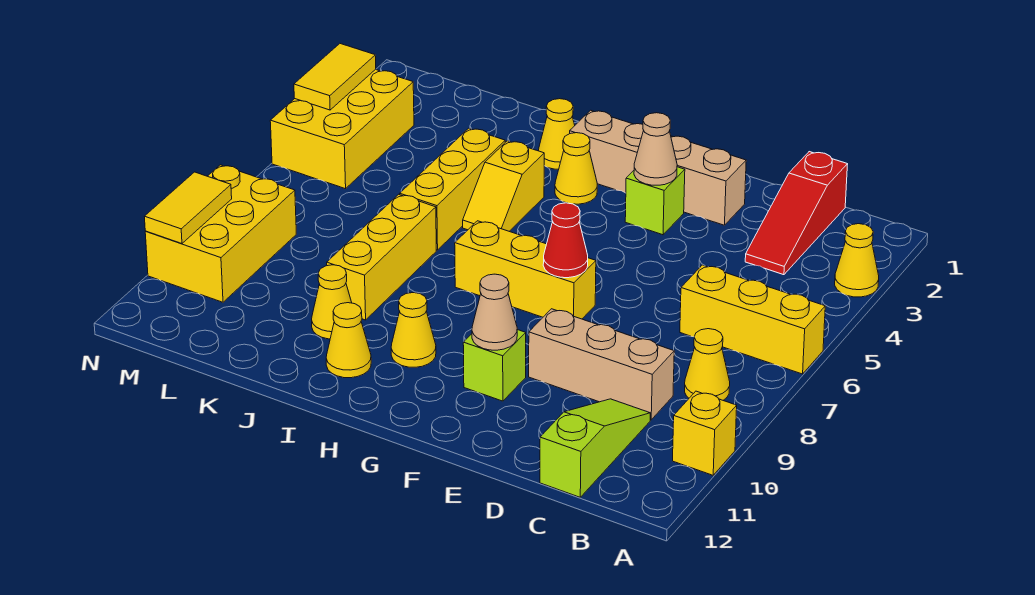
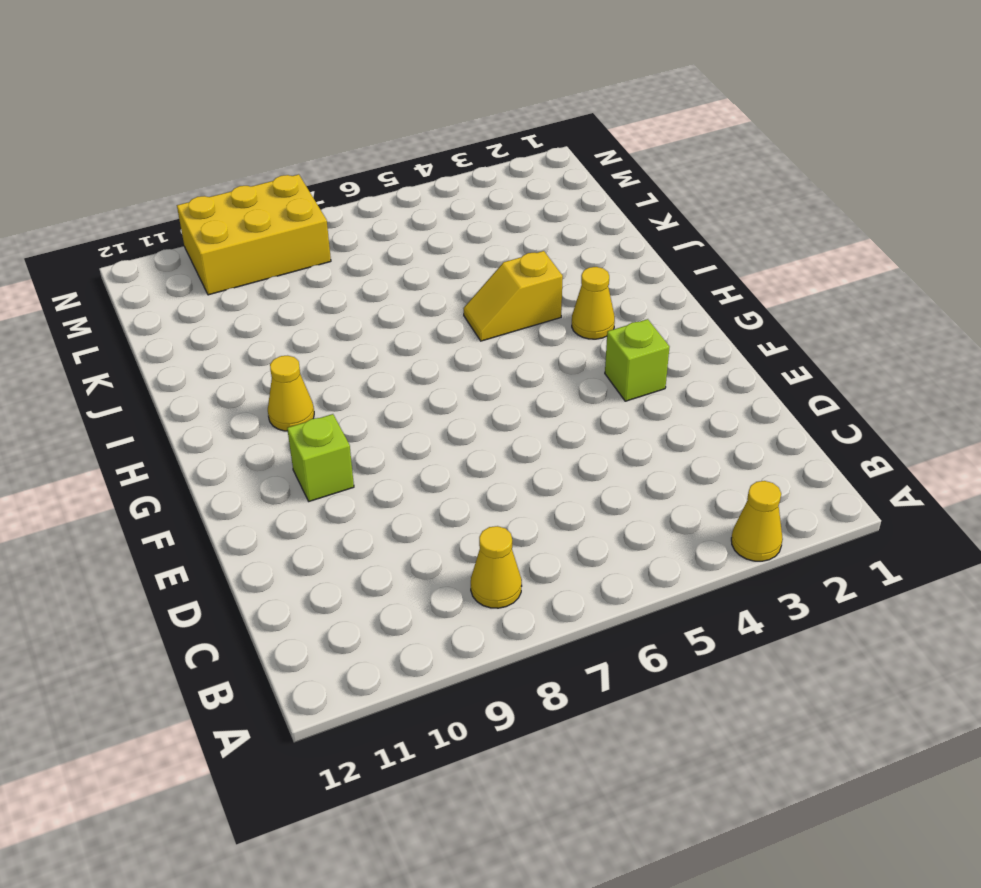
none -> yellow brick A6:C6 level 1
none -> yellow brick A10 level 1
none -> red slope C1:C3 level 1 top 1

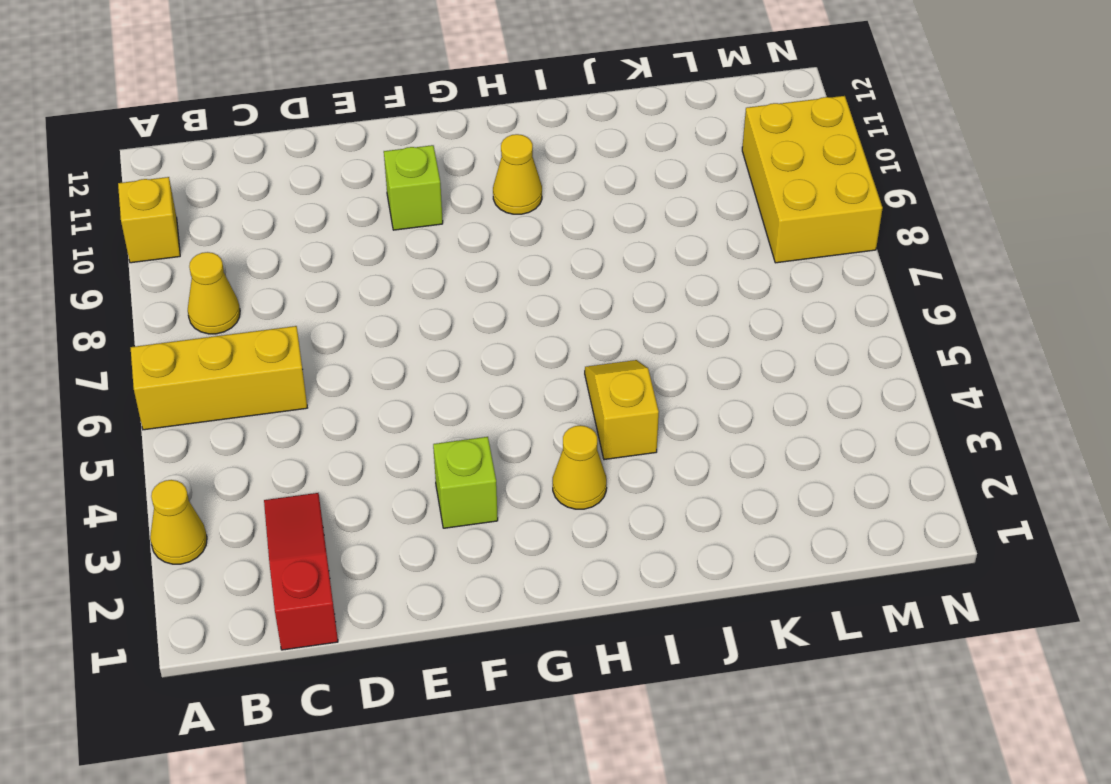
none -> tan brick C9:E9 level 1
none -> lime slope C10:C12 level 1 top 12
none -> tan brick E2:H2 level 1

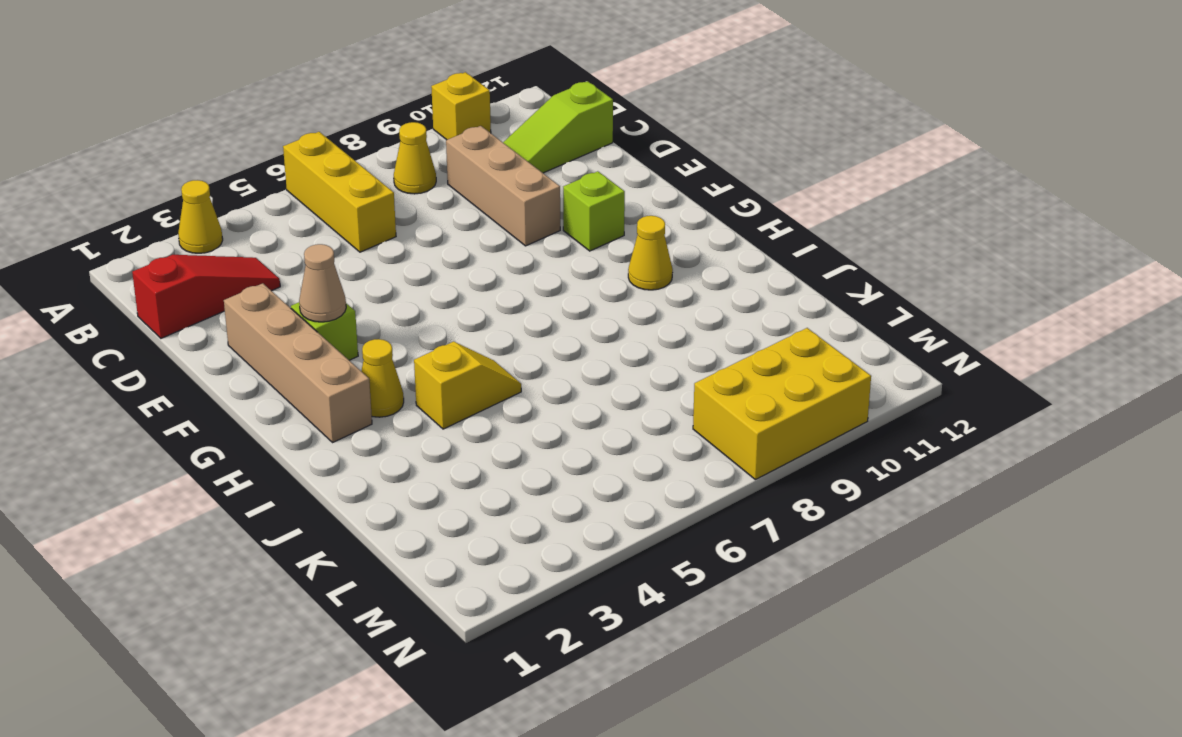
none -> yellow brick F7:H7 level 1
none -> yellow cone I2 level 1
none -> yellow cone I11 level 1

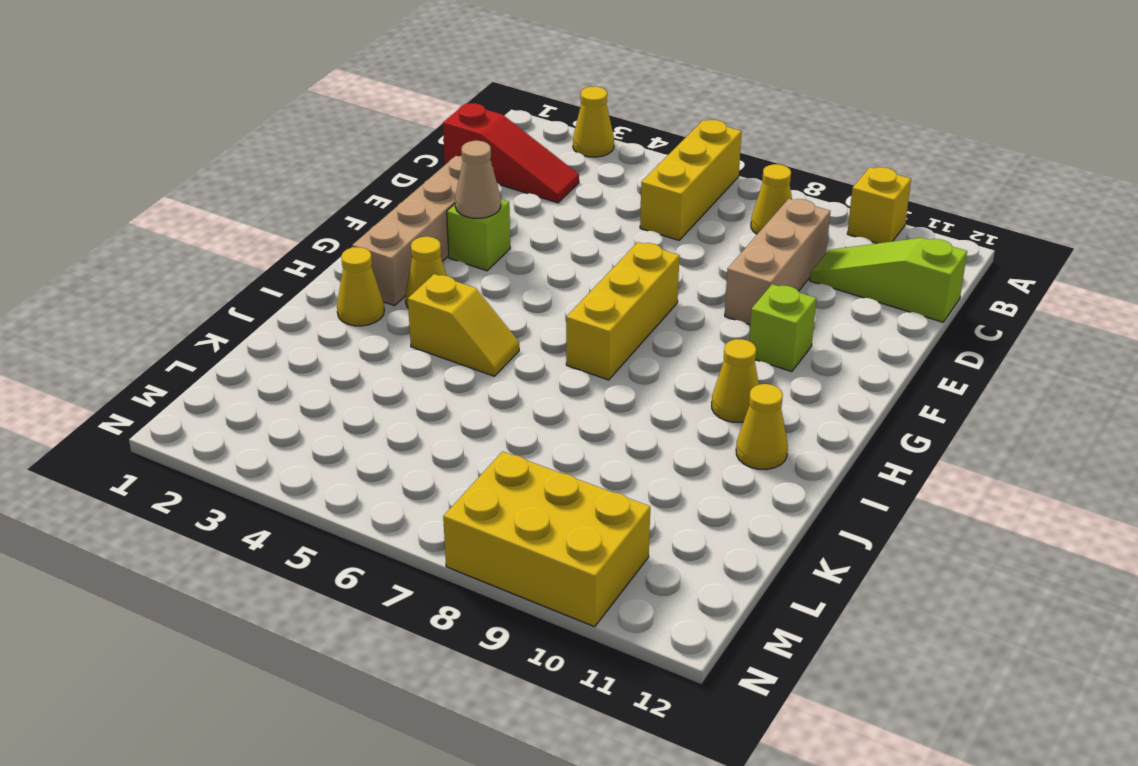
none -> yellow brick J4:J6 level 1
none -> yellow brick J7:J9 level 1
none -> yellow cone J10 level 1

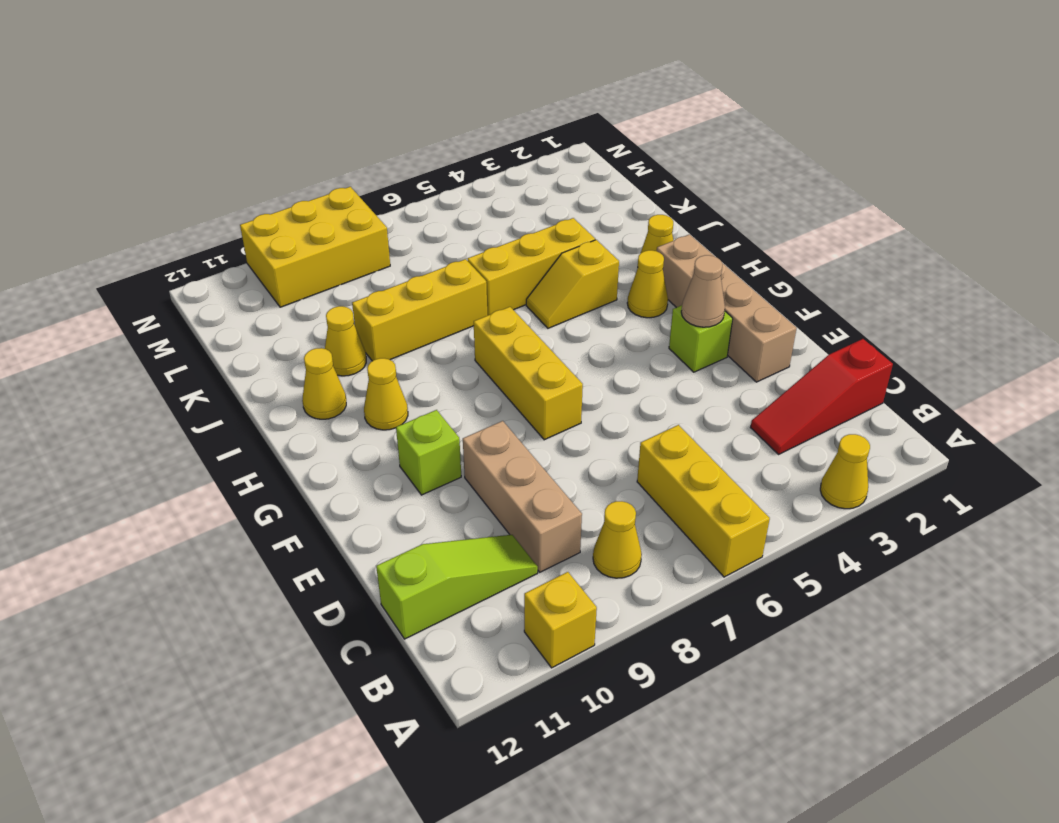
none -> yellow brick M3:N5 level 1
none -> red cone F7 level 2
none -> tan cone F10 level 2

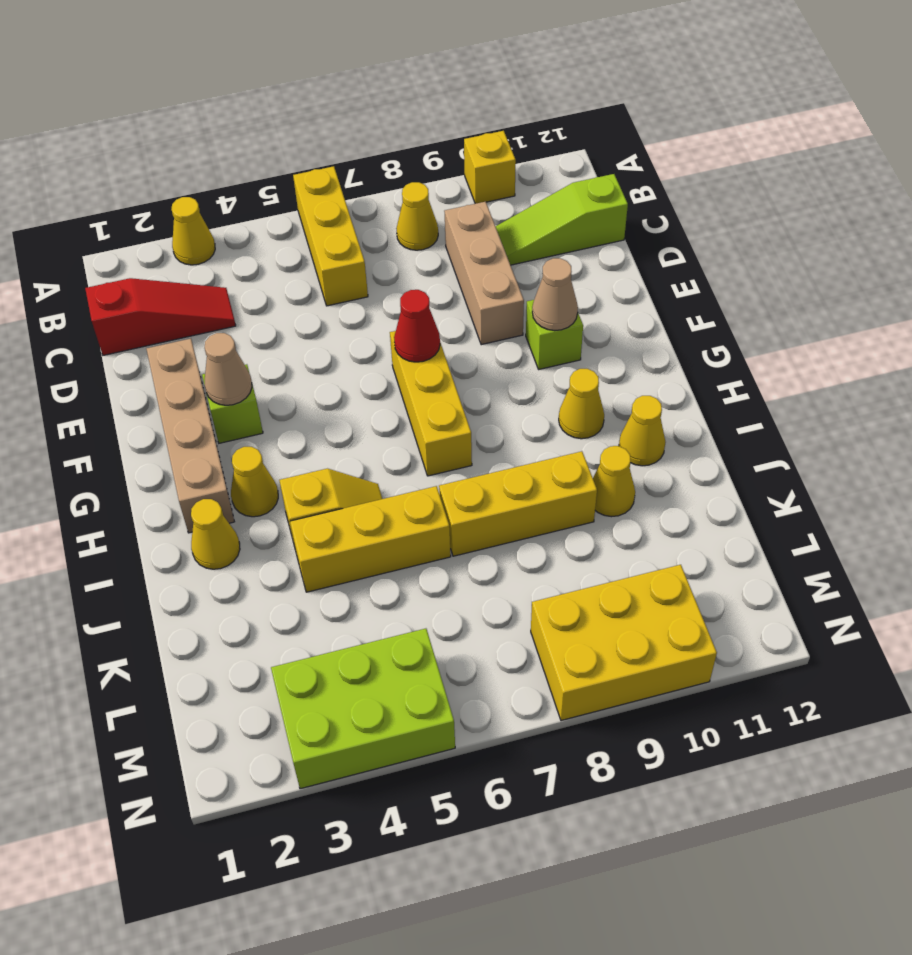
lime brick M3:N5 level 1 -> yellow brick M3:N5 level 1
none -> yellow tile N3:N4 level 2
none -> yellow tile N9:N10 level 2

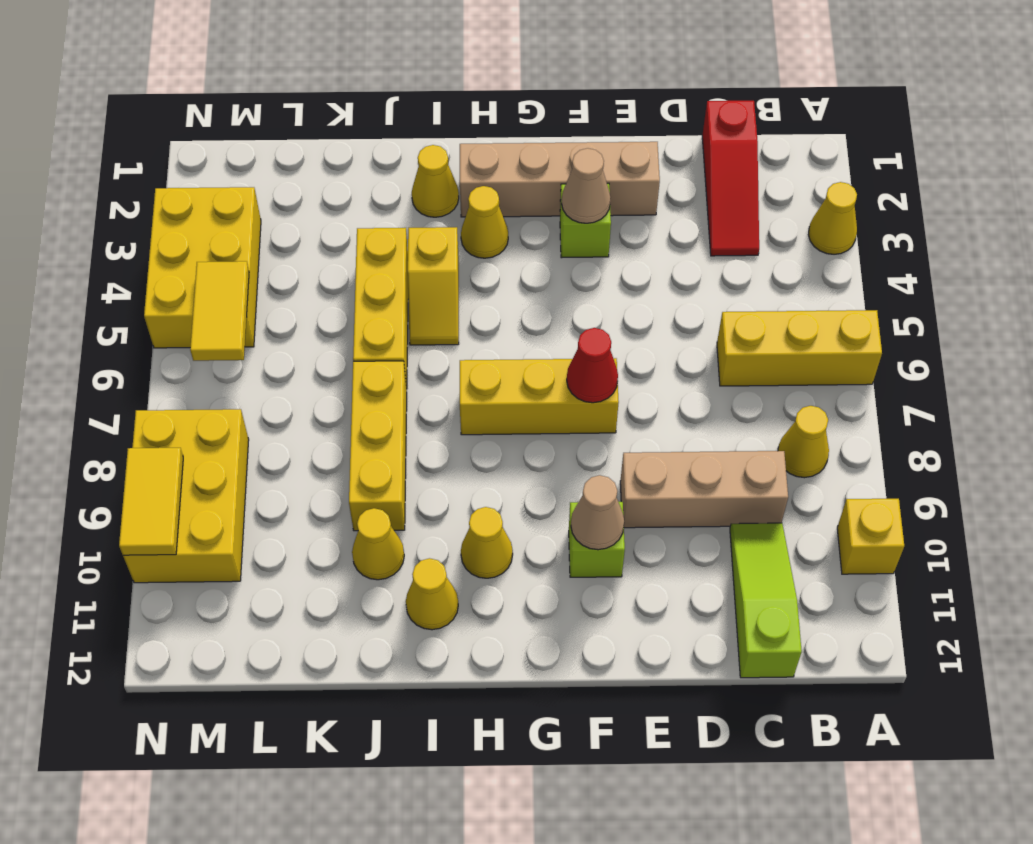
yellow tile M5:M6 level 2 -> yellow tile N3:N4 level 2

